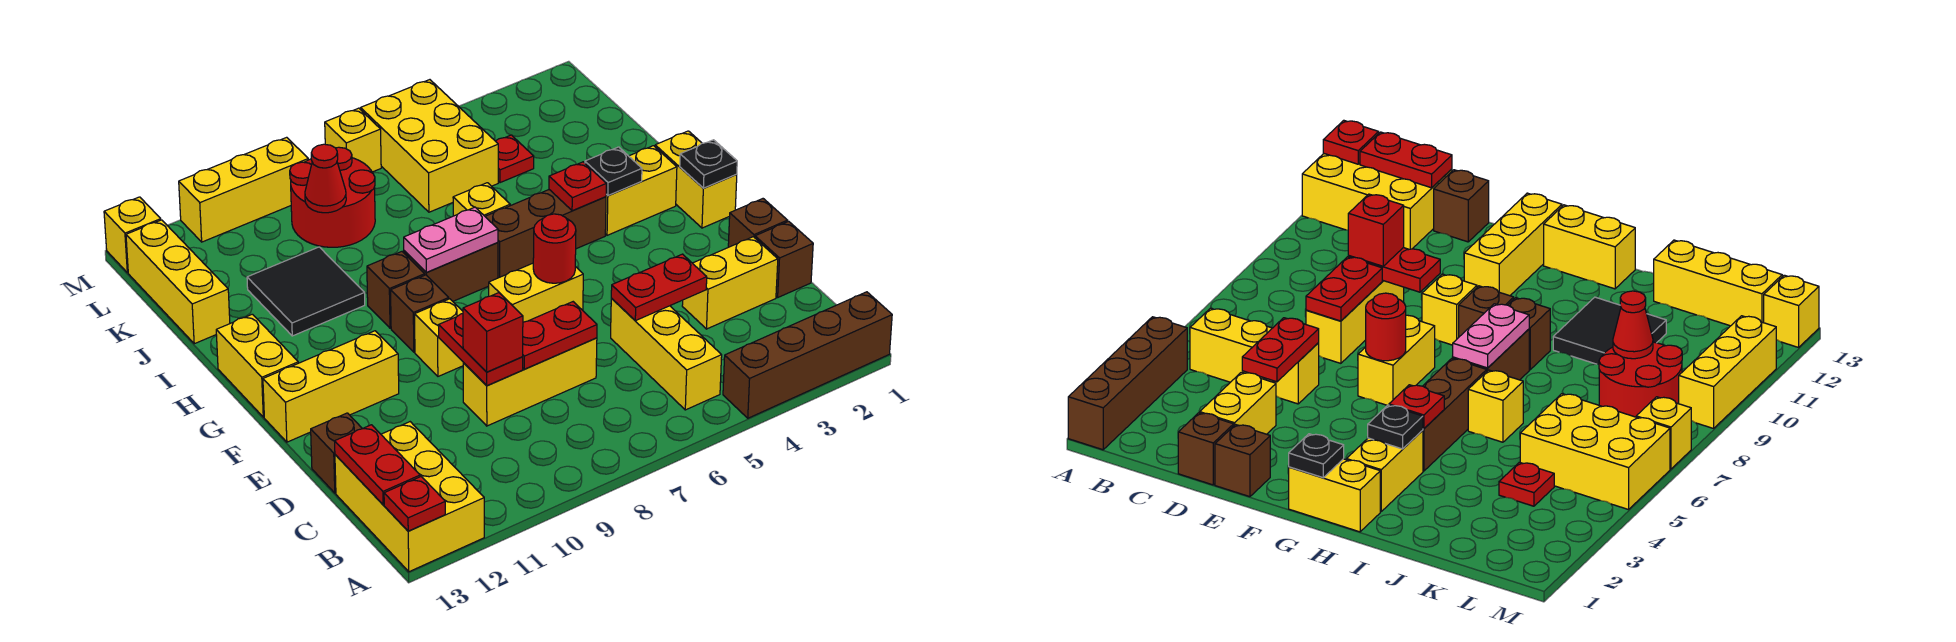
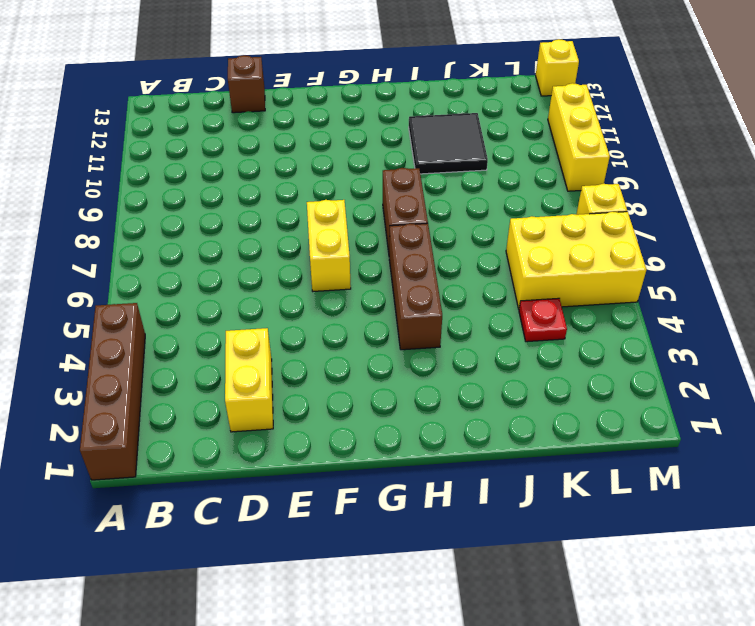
none -> yellow brick A12:C13 level 1
none -> yellow brick B5:D5 level 1
none -> brown brick D1 level 1
none -> yellow brick D7:D9 level 1

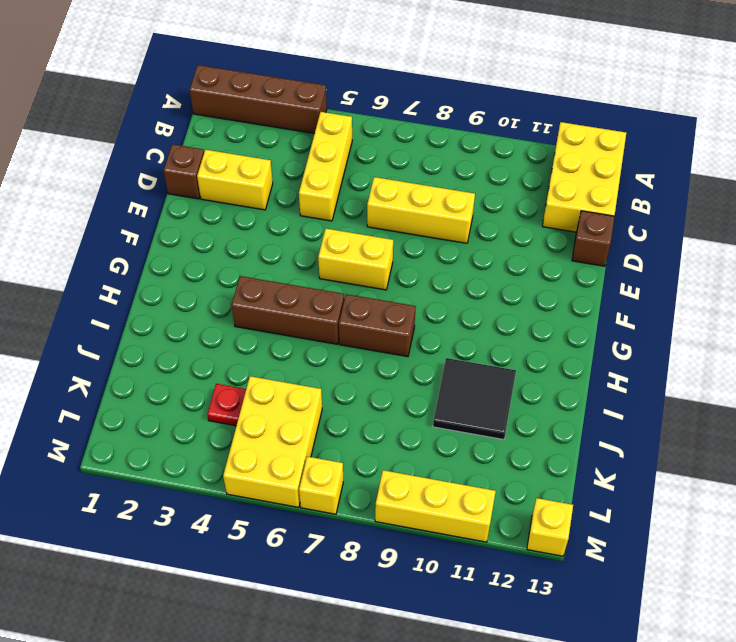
none -> brown brick E1 level 1
none -> yellow brick F9 level 1
none -> yellow brick F11:F13 level 1
none -> yellow brick G1:H1 level 1

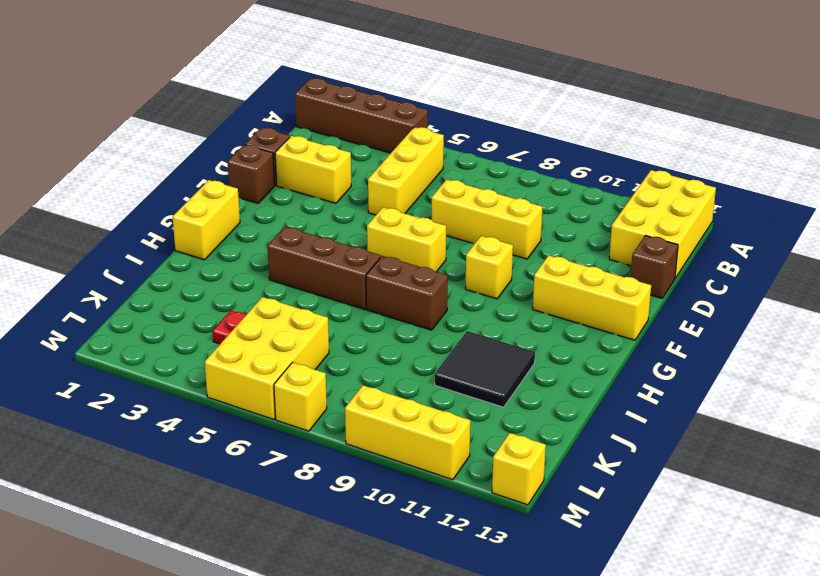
none -> brown brick G9 level 1
none -> yellow brick G13:H13 level 1
none -> yellow brick H2:H3 level 1
none -> brown brick H9 level 1

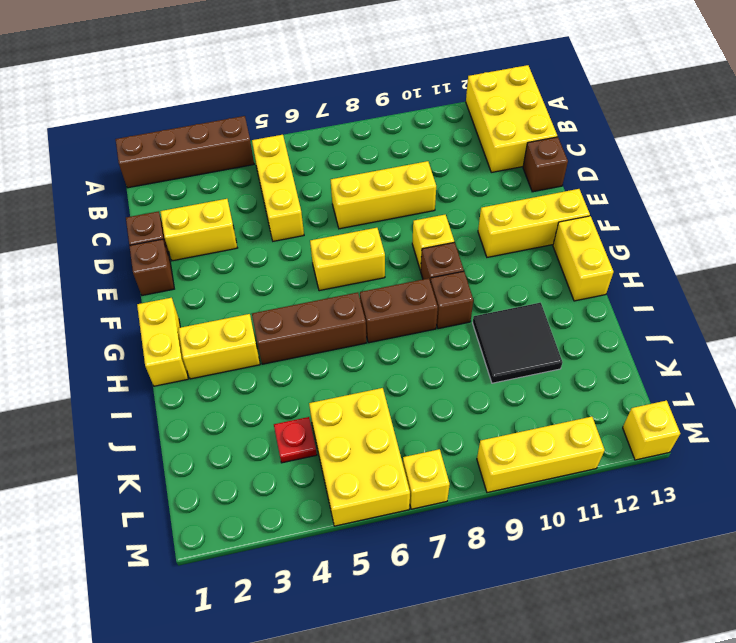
none -> yellow brick I6 level 1
none -> yellow brick J13:L13 level 1
none -> red round brick K8:L9 level 1
none -> red plate A13 level 2

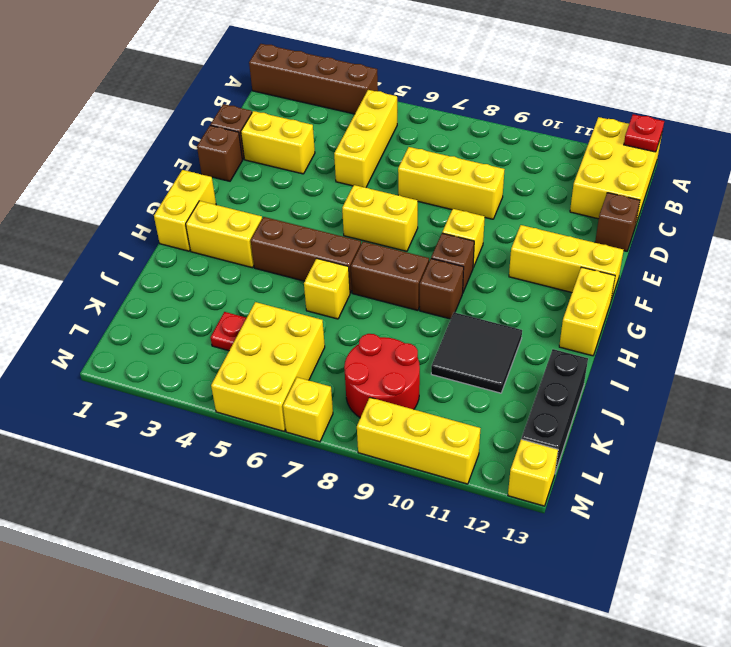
black brick J13:L13 level 1 -> yellow brick J13:L13 level 1
none -> red plate B13:C13 level 2
none -> red plate D4:D5 level 2
none -> red plate D7:D8 level 2
none -> red plate D9:E9 level 2

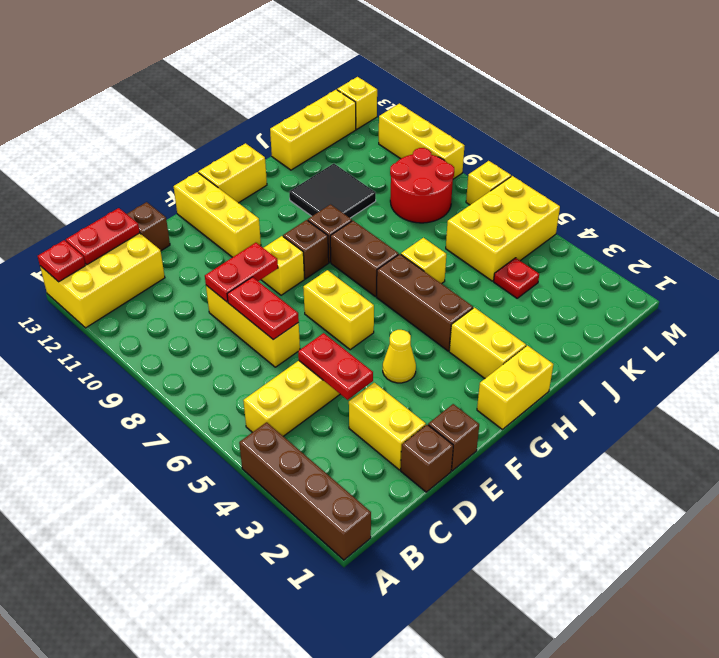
yellow cone F4 level 1 -> none
none -> red round brick F6 level 2
none -> black plate G1 level 2
none -> black plate H3 level 2
none -> red plate H4 level 2

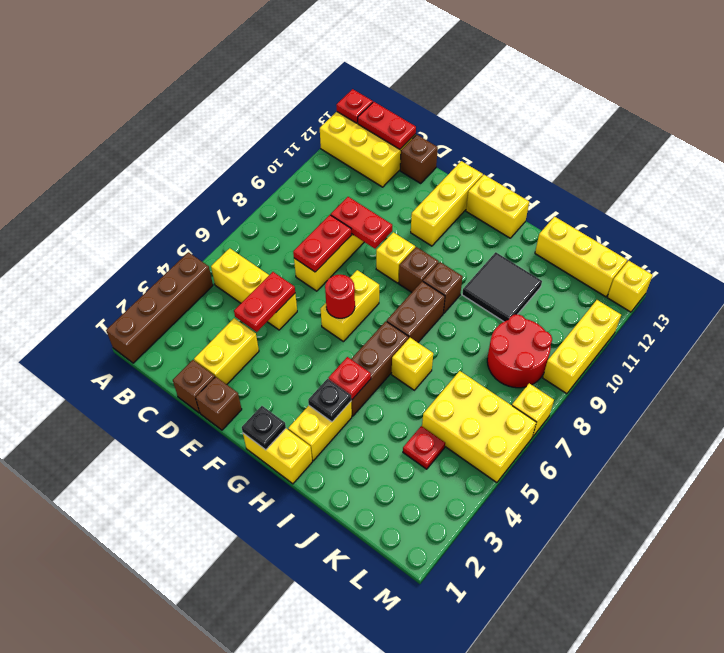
none -> pink plate H7:H8 level 2
none -> red cone K9 level 2
none -> red brick D9 level 3

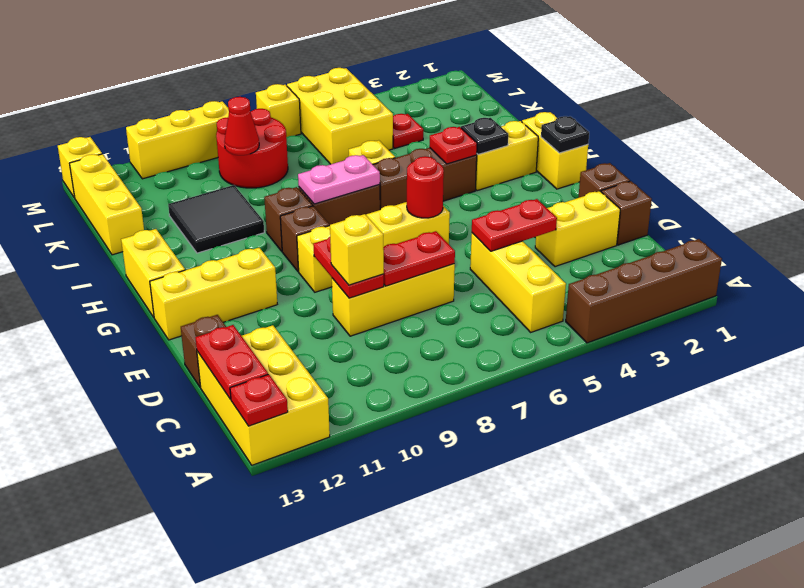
yellow brick D9 level 3 -> red brick D9 level 3

